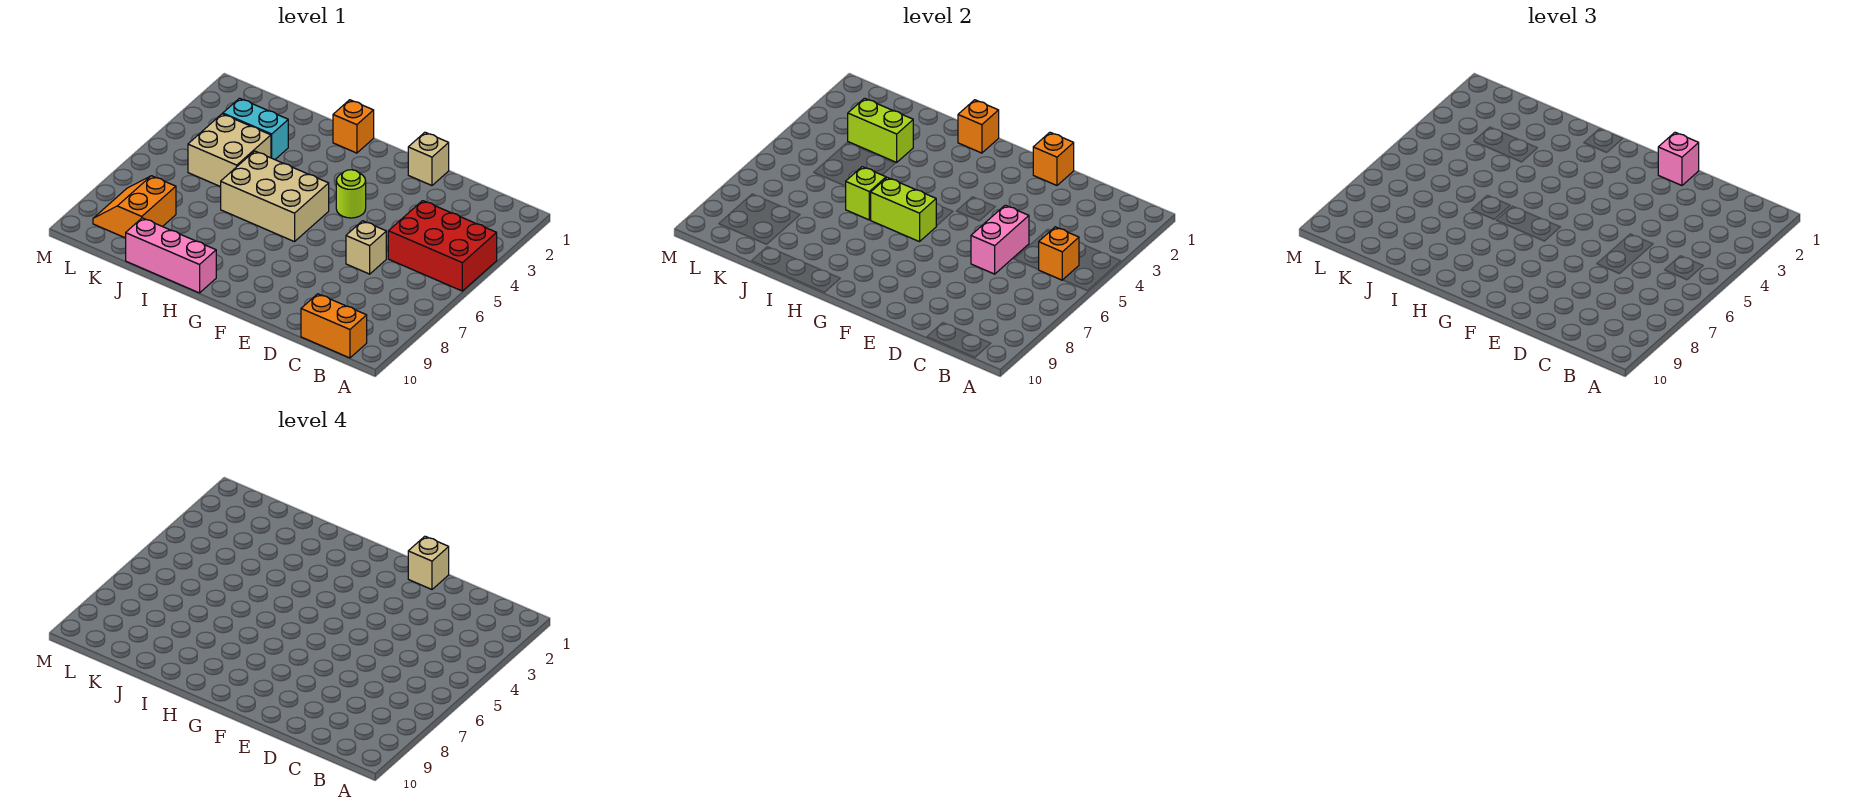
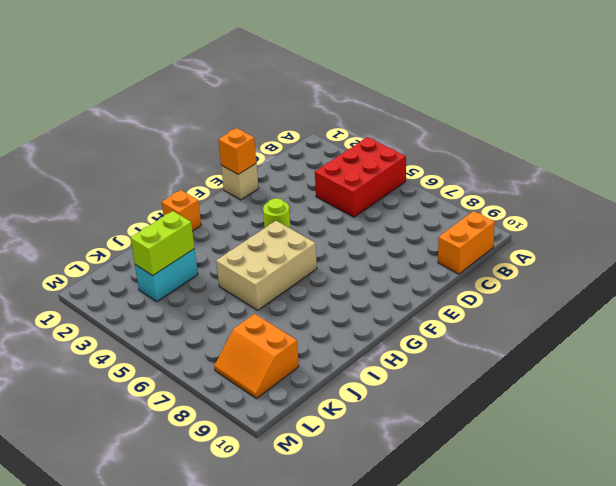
none -> tan brick D6 level 1
none -> pink brick H10:J10 level 1
none -> tan brick J4:K5 level 1

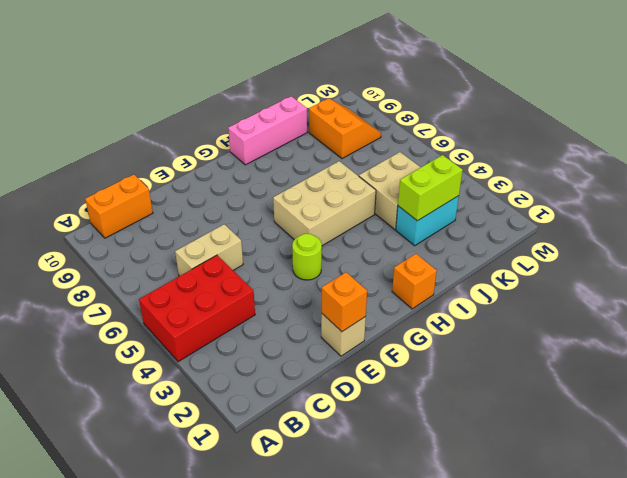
tan brick C6:D6 level 1 -> tan brick D6 level 1
none -> orange brick B5 level 2
none -> pink brick D5:D6 level 2
none -> lime brick G6:H6 level 2

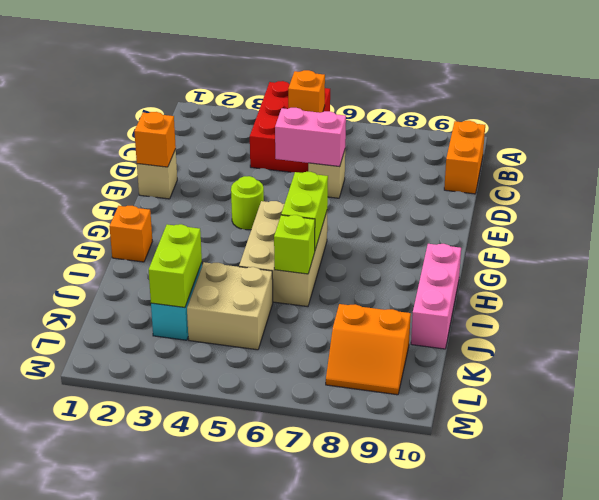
none -> orange brick H1 level 2
none -> pink brick E1 level 3
none -> tan brick E1 level 4

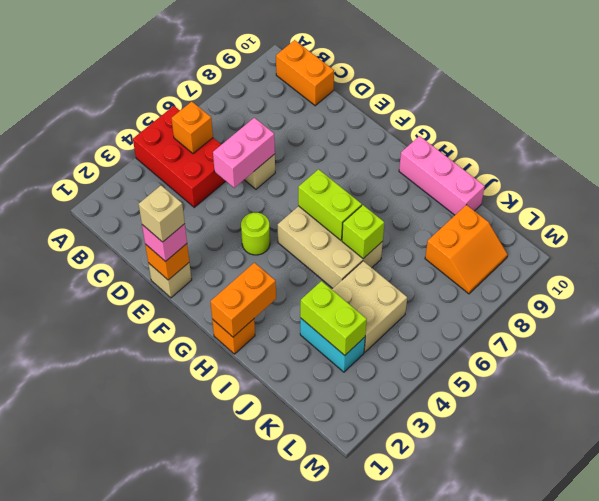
orange brick H1:H2 level 2 -> orange brick H1 level 2

